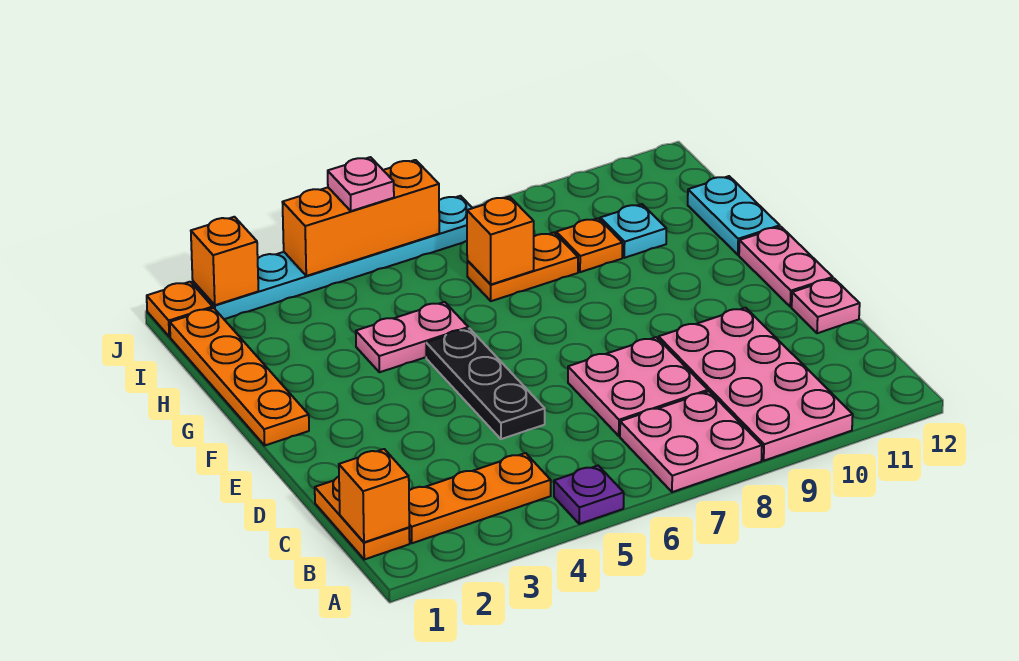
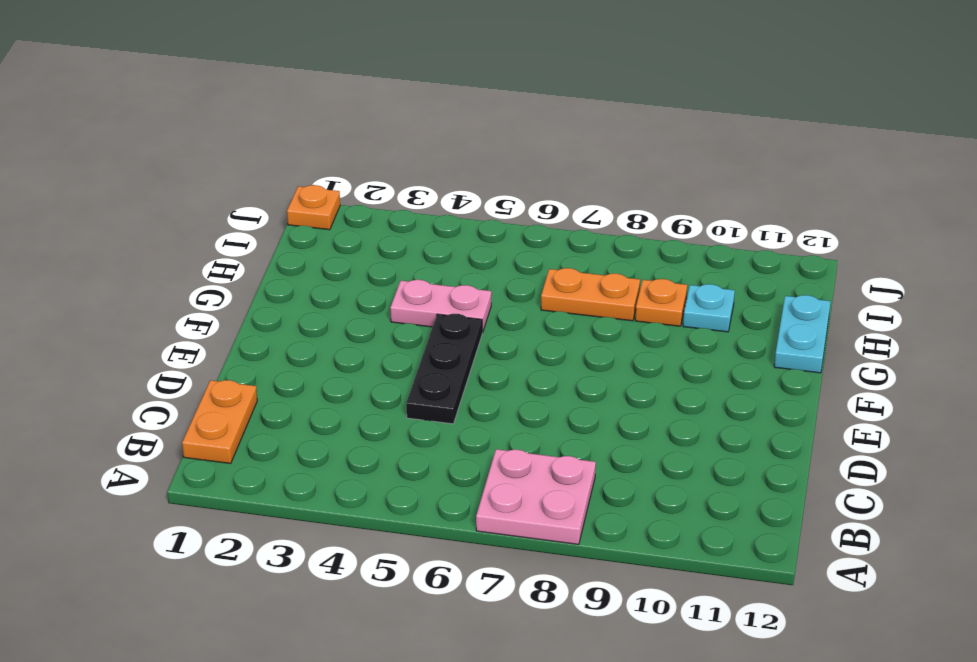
none -> purple plate A5 level 1
none -> pink plate A9:D10 level 1
none -> orange plate B2:B4 level 1

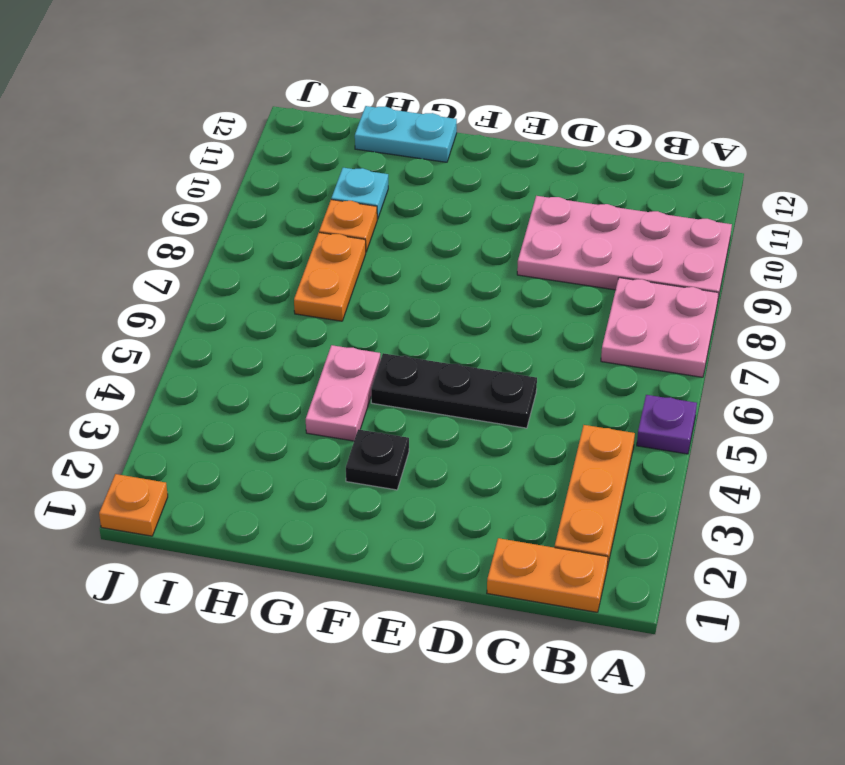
black plate F3 level 1 -> none
none -> pink plate C7:D8 level 1
none -> pink plate D12 level 1
none -> pink plate E12:F12 level 1

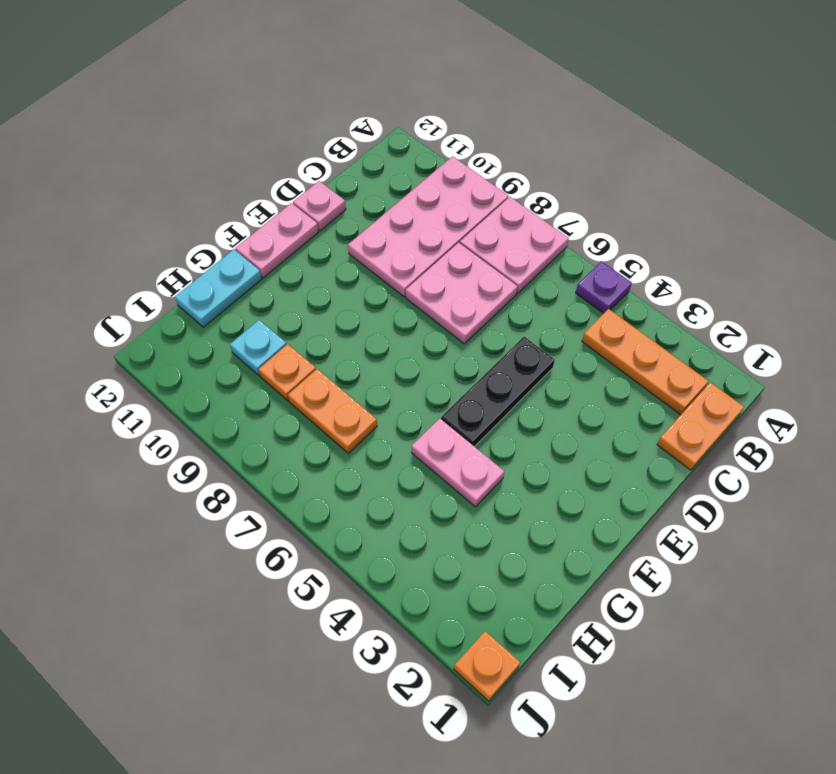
none -> orange plate F1:I1 level 1
none -> cyan plate J2:J7 level 1
none -> orange brick B1 level 2

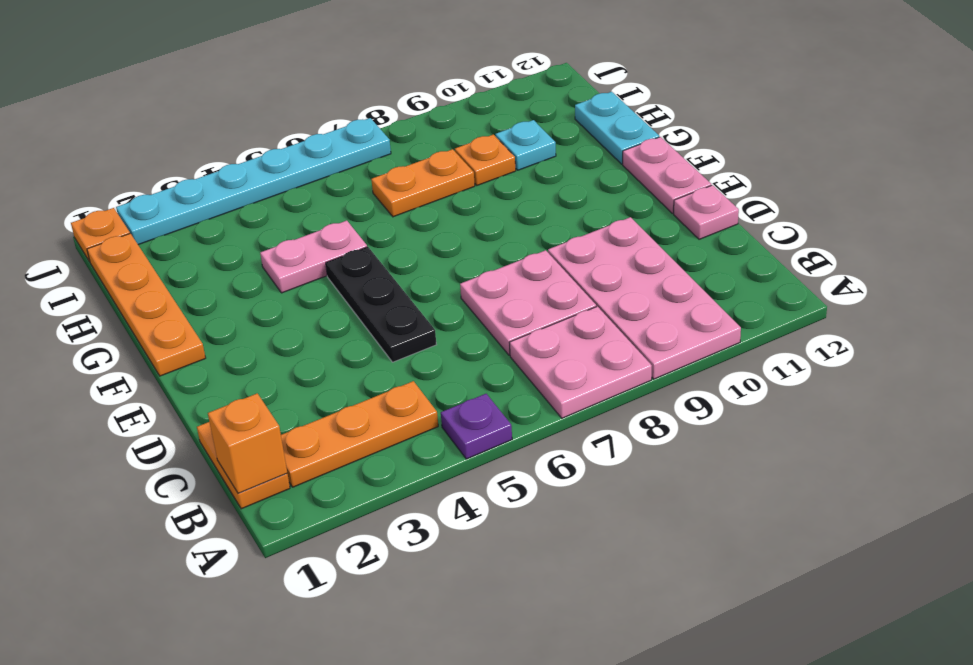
none -> orange brick H7 level 2
none -> orange brick J2 level 2
none -> orange brick J4:J6 level 2

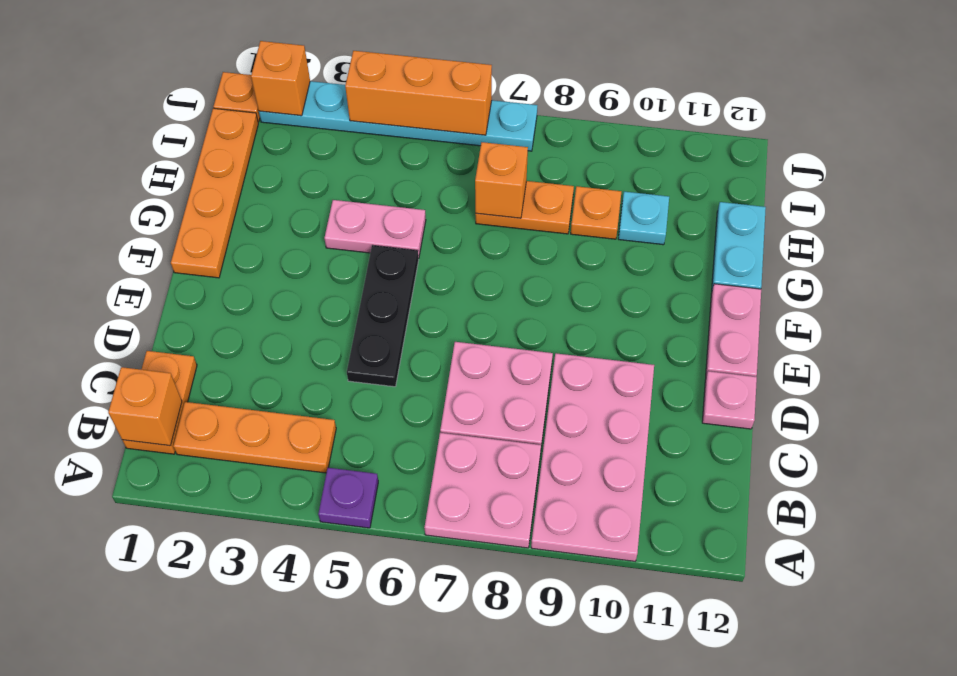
none -> pink plate J5 level 3

